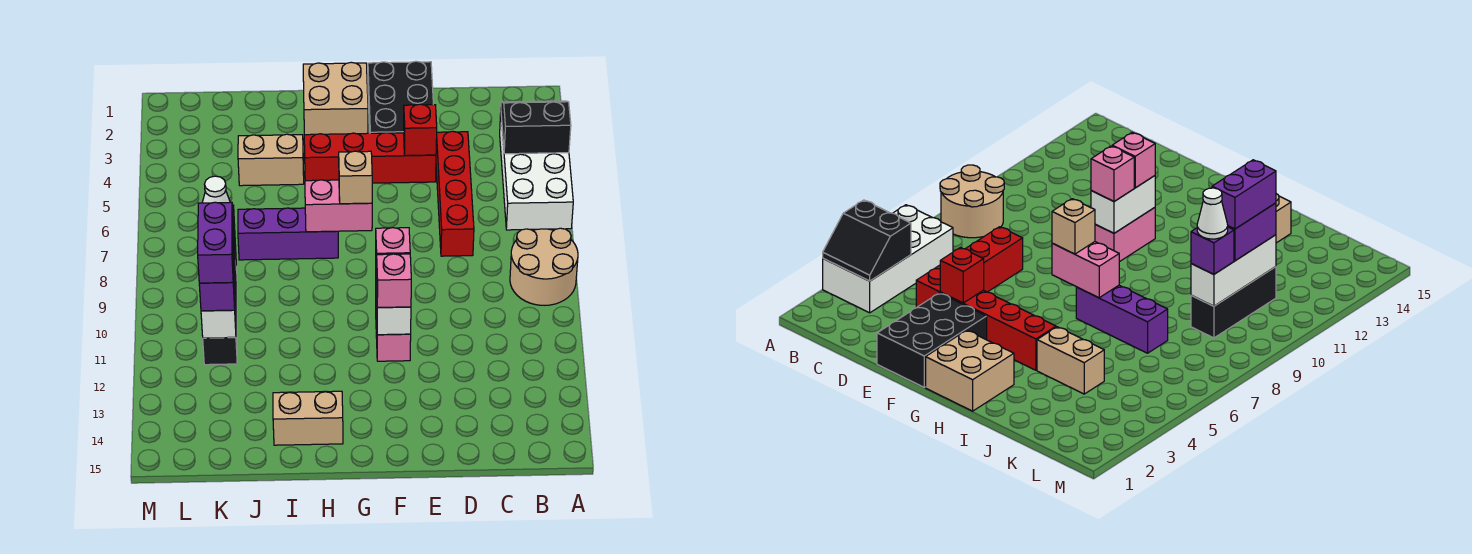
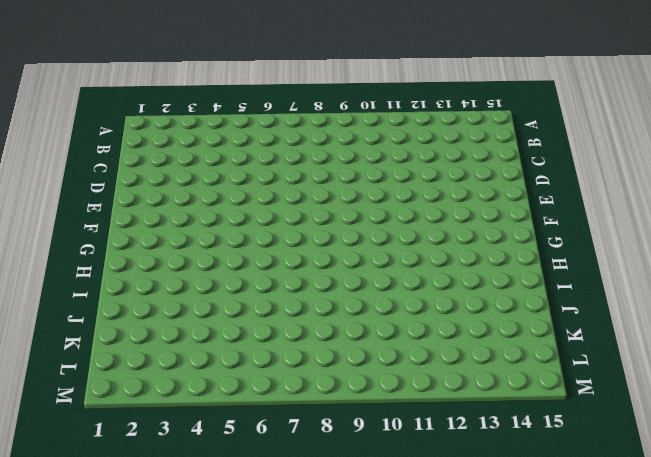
none -> white brick A3:B6 level 1
none -> tan round brick A8:B9 level 1
none -> red brick D4:D7 level 1

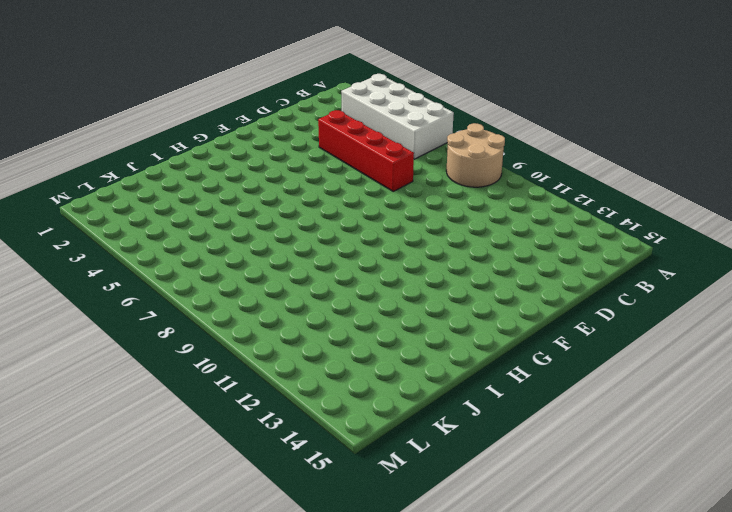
none -> black brick E1:F3 level 1
none -> red brick E4:H4 level 1
none -> pink brick F10:F11 level 1

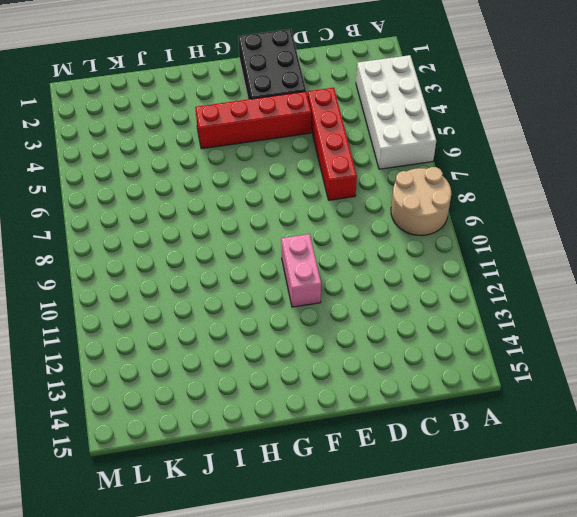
none -> tan brick G1:H2 level 1
none -> purple brick H7:J7 level 1
none -> tan brick H14:I14 level 1

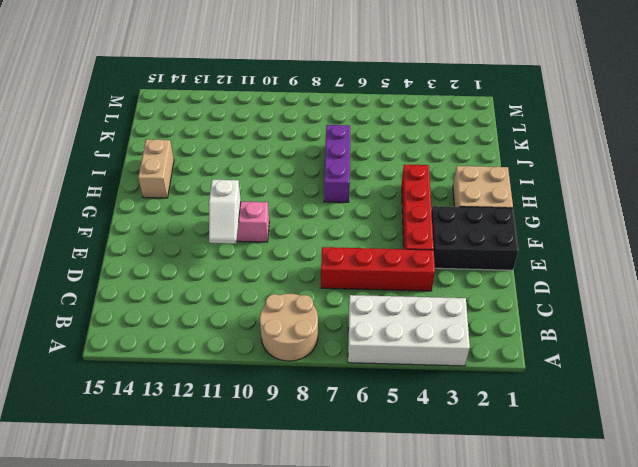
white slope E11:F11 level 2 top F -> white brick F10:F11 level 2
none -> tan brick I4:J4 level 1
none -> black brick K9:K11 level 1
none -> black slope A3:B4 level 2 top 4

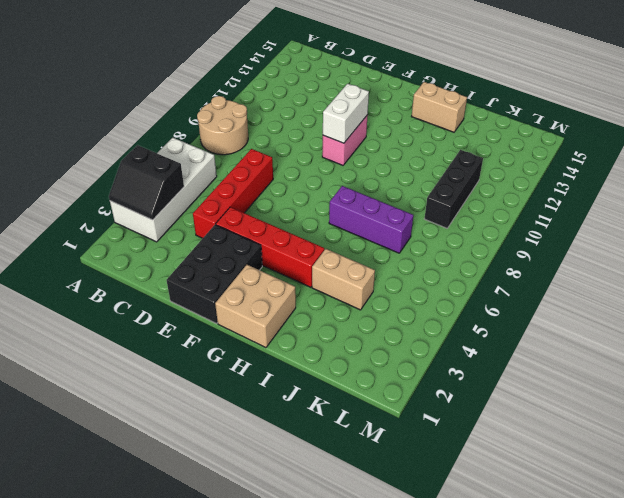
none -> red brick E4 level 2
none -> pink brick G7:H7 level 2
none -> white brick K9:K11 level 2

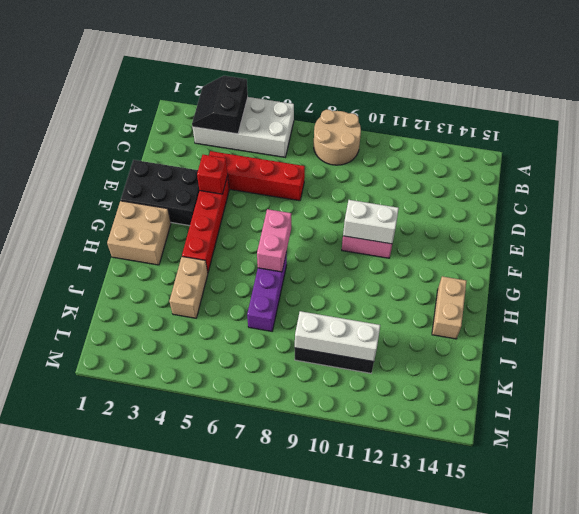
none -> pink brick F10 level 3
none -> pink brick F11 level 3
none -> tan brick G7 level 3

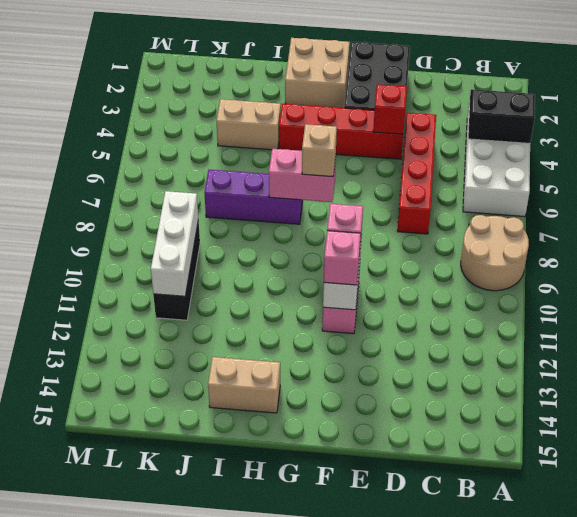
none -> purple brick K9 level 3
none -> purple brick K10:K11 level 3
none -> white cone K9 level 4

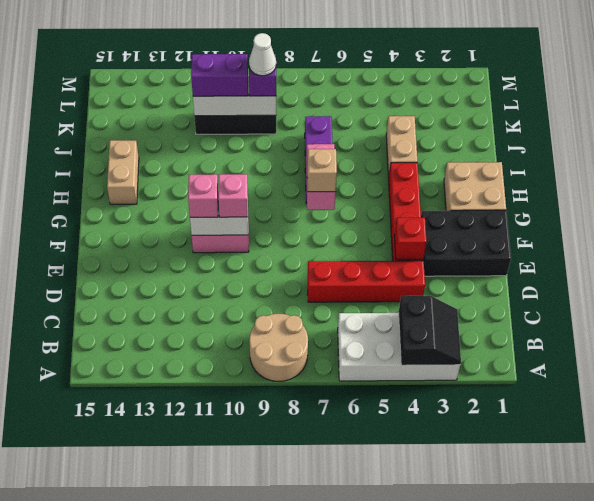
none -> purple brick K10:K11 level 4

